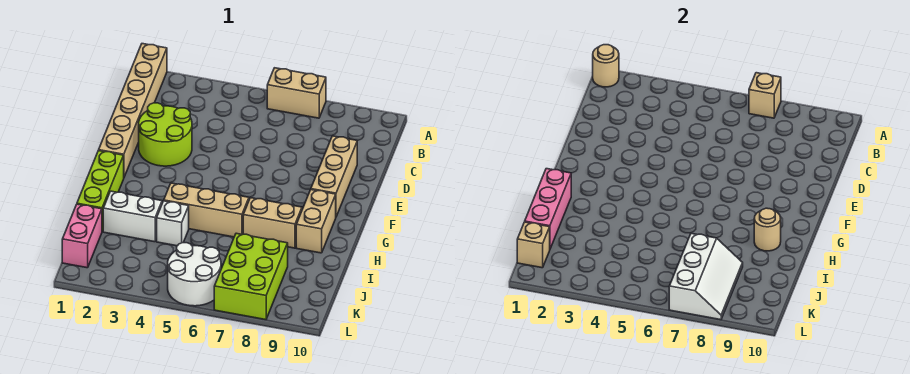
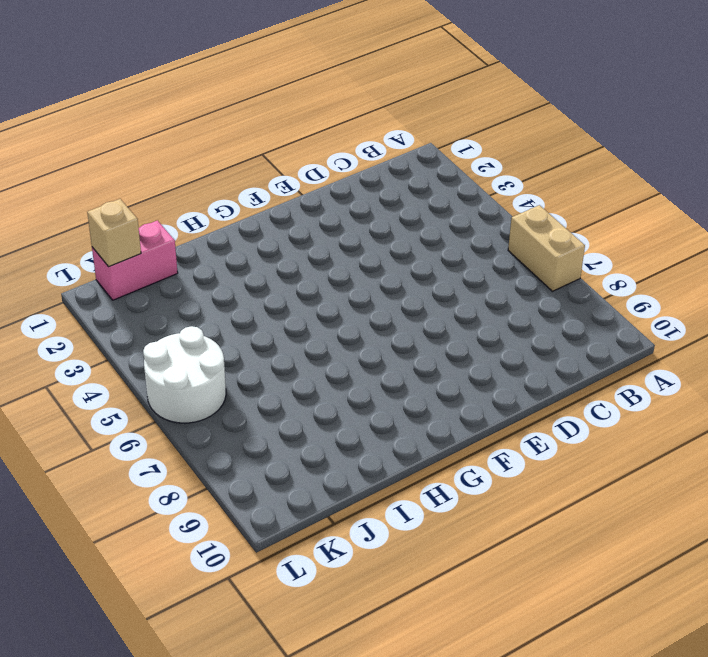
none -> tan brick A1:F1 level 1
none -> lime round brick D2:E3 level 1
none -> tan brick D9:F9 level 1

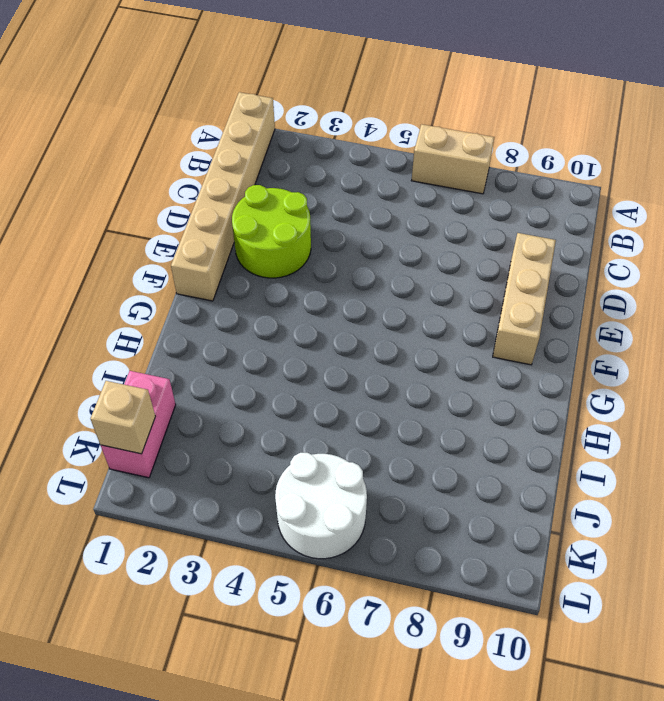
none -> lime brick G1:I1 level 1
none -> tan brick G9:H9 level 1
none -> tan brick H4:H6 level 1

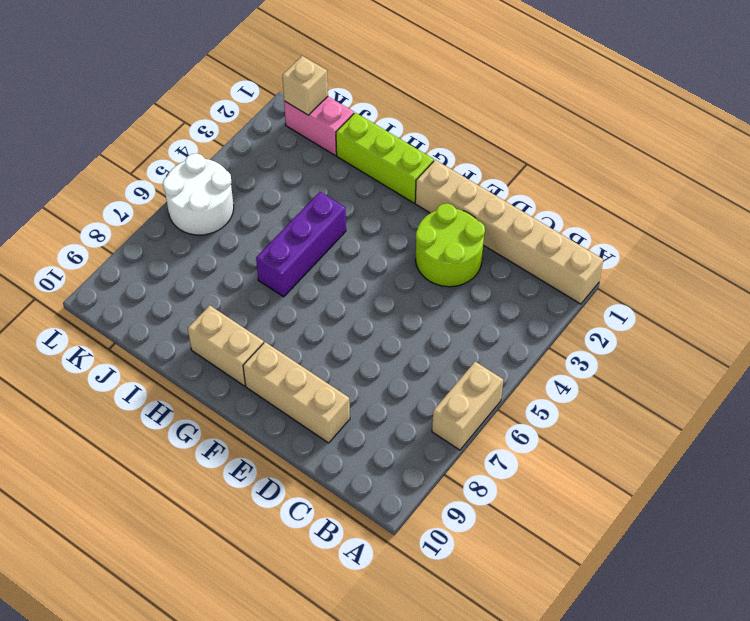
purple brick H4:H6 level 1 -> tan brick H4:H6 level 1
none -> tan brick H7:H8 level 1
none -> white brick I2:I3 level 1
none -> white brick I4 level 1

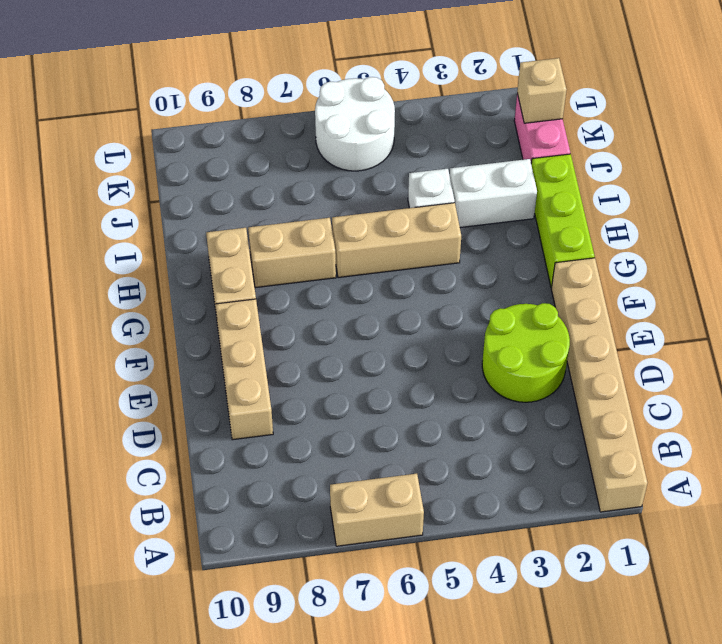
none -> lime brick J7:L8 level 1
none -> tan round brick A1 level 2
none -> tan brick A7 level 2

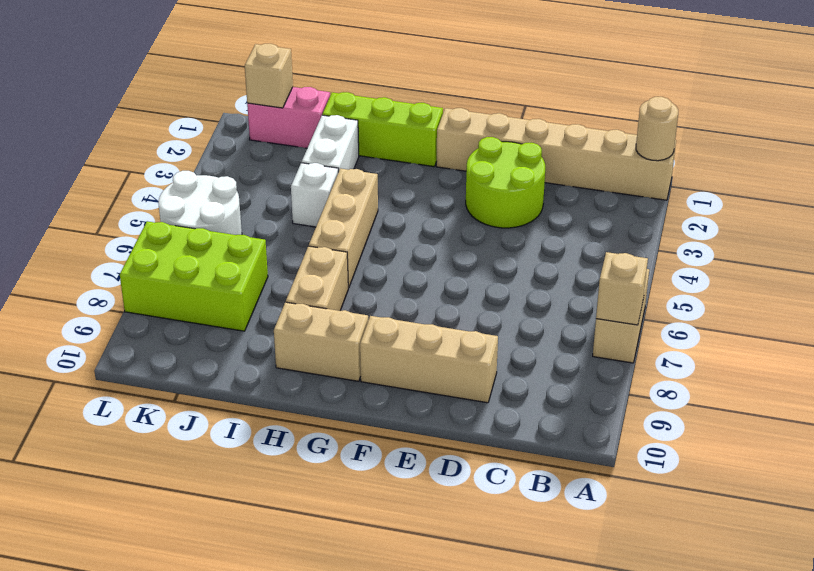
none -> pink brick H1:J1 level 2
none -> tan round brick H9 level 2
none -> white slope J7:L8 level 2 top 7

